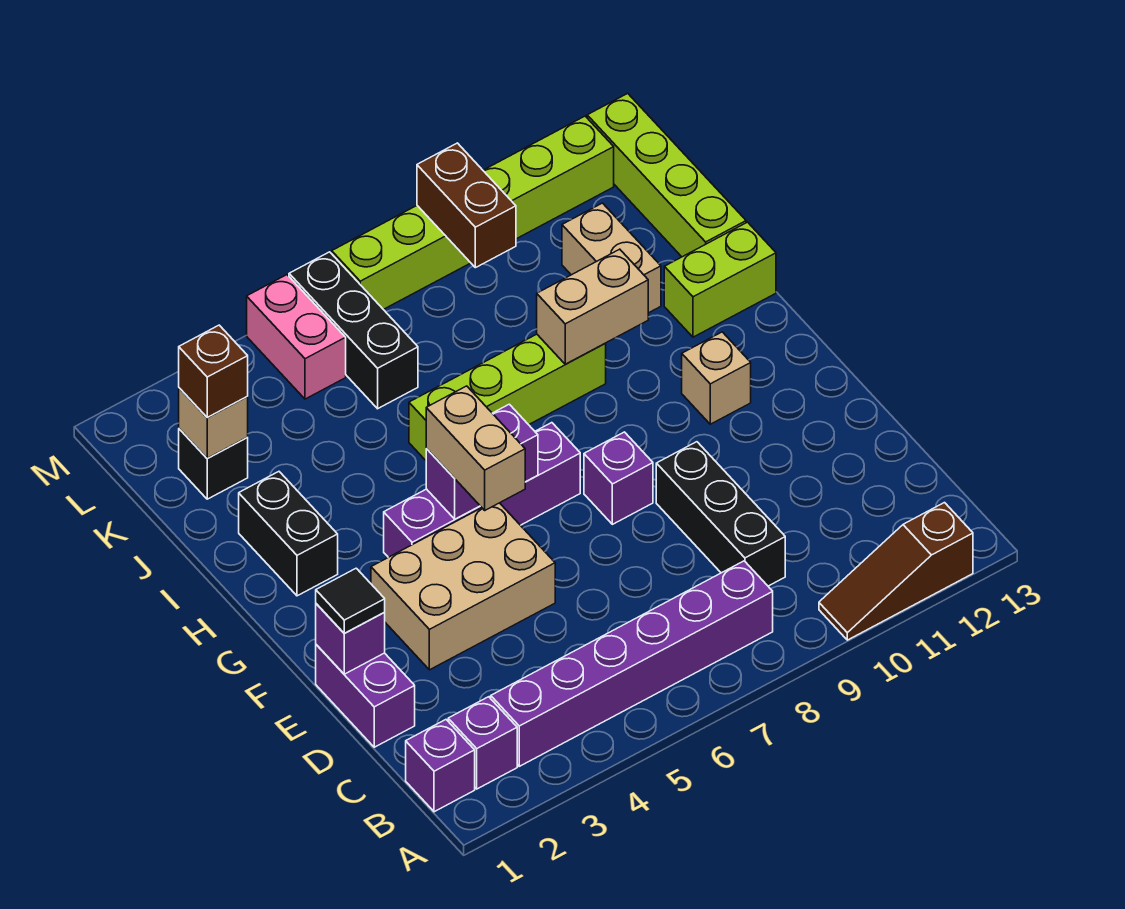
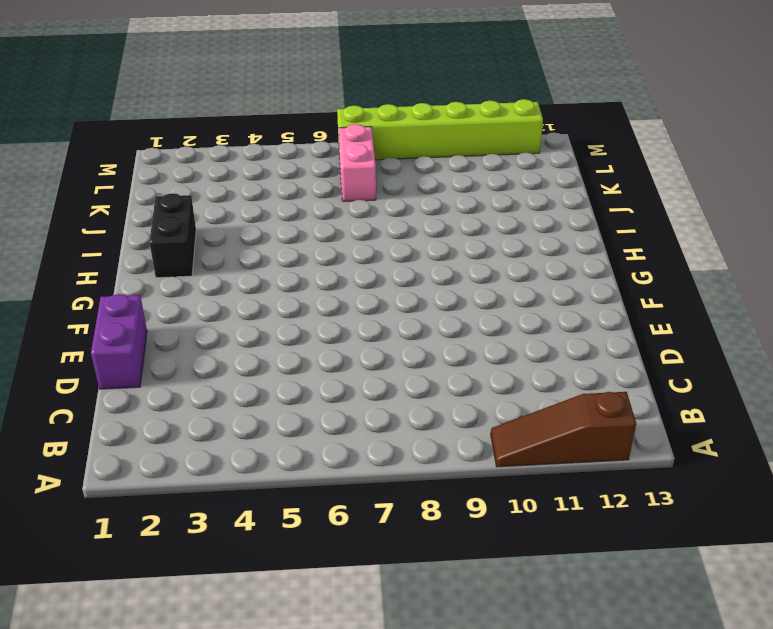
pink brick K7:L7 level 1 -> pink brick L5:M5 level 1
none -> purple brick B1 level 1
none -> purple brick B2 level 1
none -> purple brick B3:B8 level 1

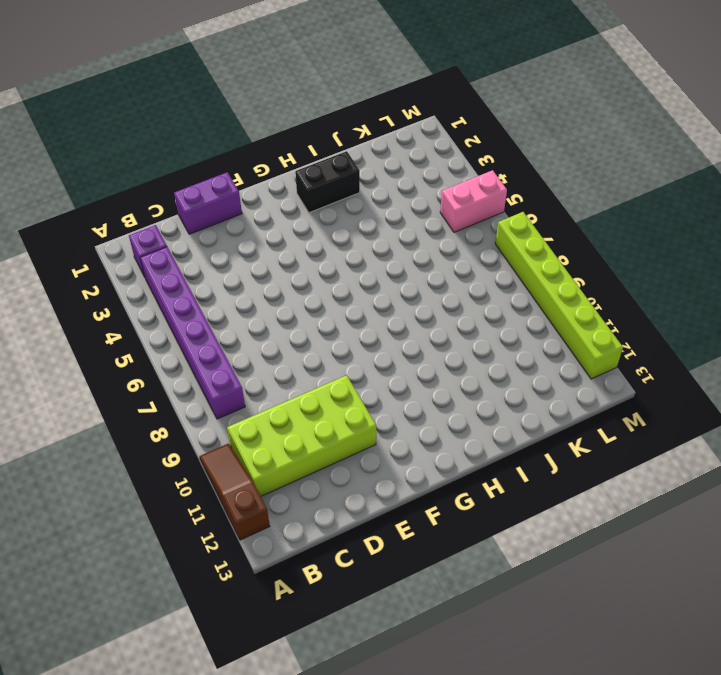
lime brick B10:E11 level 1 -> none
none -> purple brick B1 level 1
none -> black brick C9:E9 level 1
none -> tan brick E3:F5 level 1

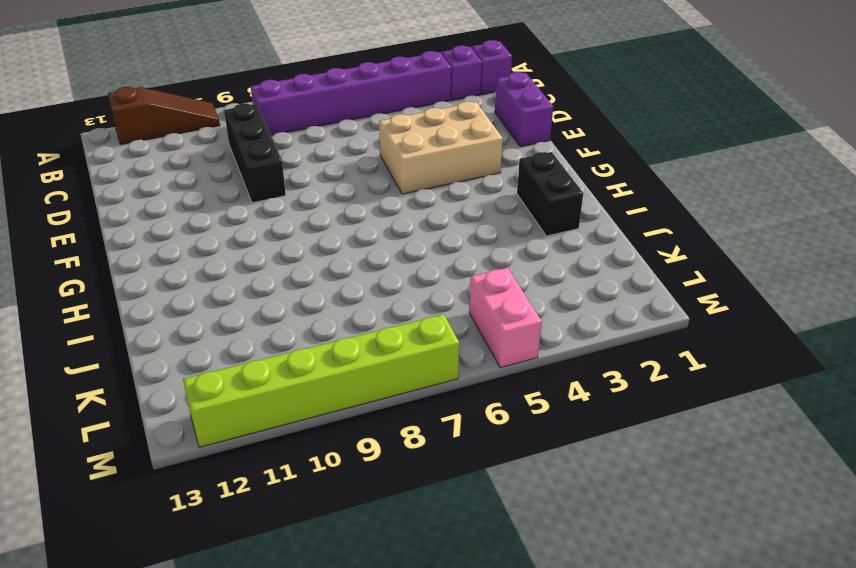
none -> purple brick F8 level 1
none -> purple brick G4:G7 level 1
none -> tan brick G11 level 1

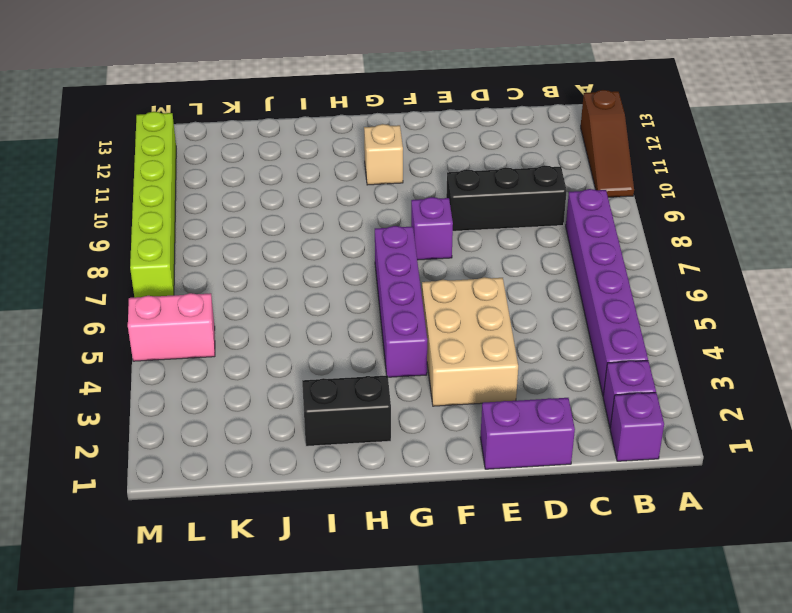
none -> lime brick I6:I9 level 1
none -> lime brick I12:I13 level 1
none -> tan brick J11:K11 level 1

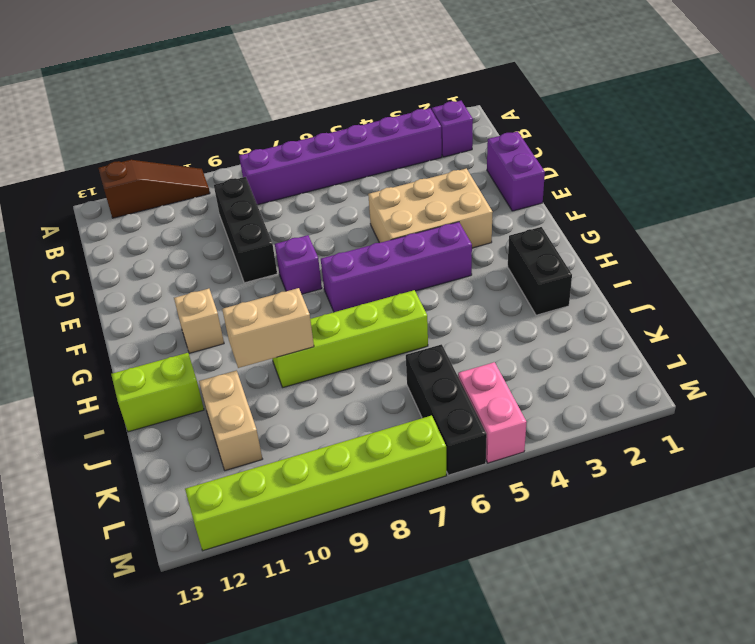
none -> purple brick B1 level 1
none -> lime brick J13:M13 level 1
none -> black brick K2 level 1

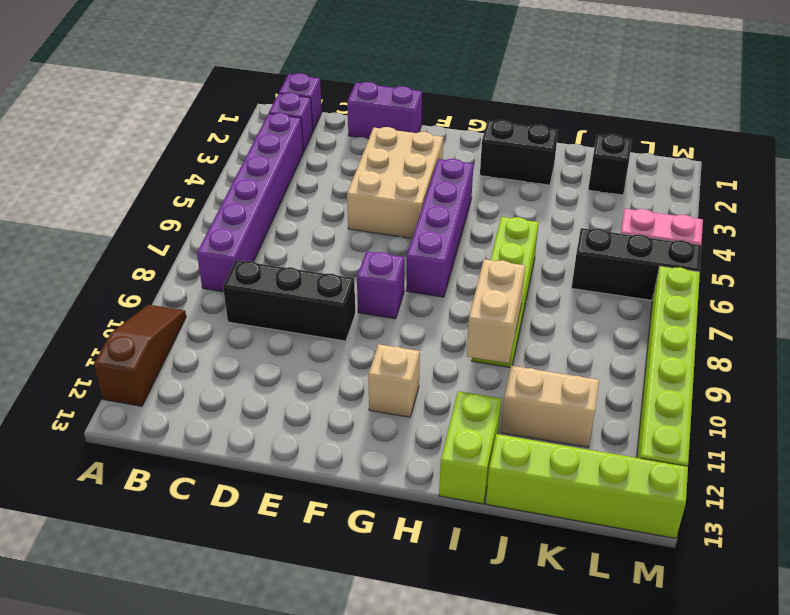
none -> purple brick E1 level 2
none -> purple brick G5:G6 level 2
none -> tan brick K2 level 2

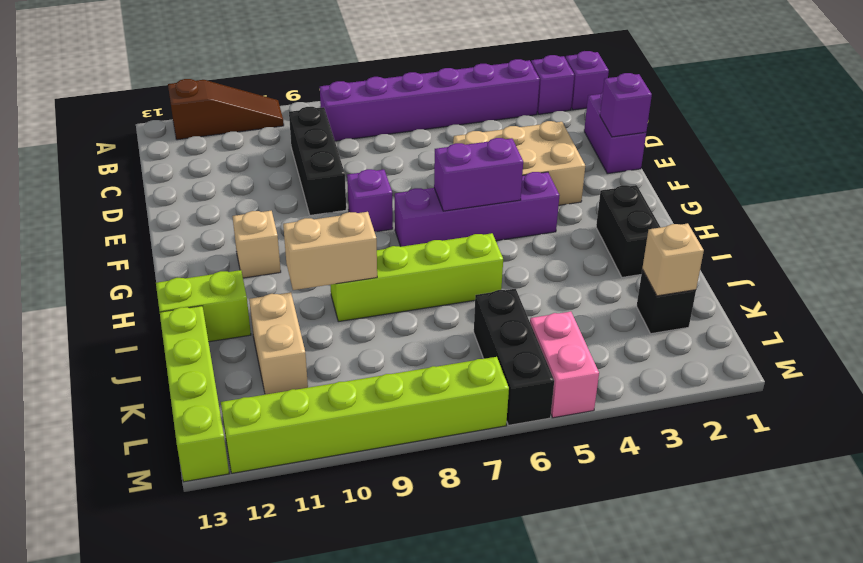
none -> brown brick L9:M9 level 2
none -> black tile E1 level 3
none -> tan brick F5:G5 level 3

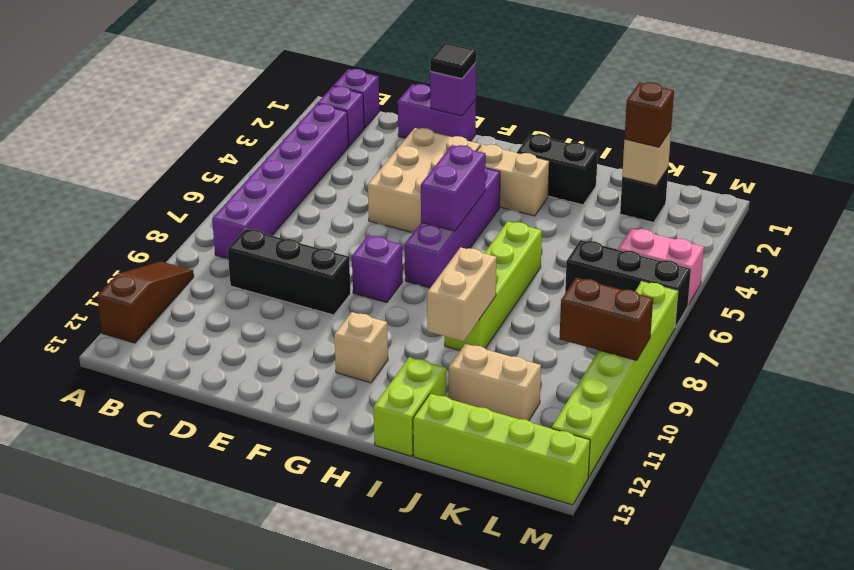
tan brick G3:H3 level 1 -> tan brick F5:G5 level 3

